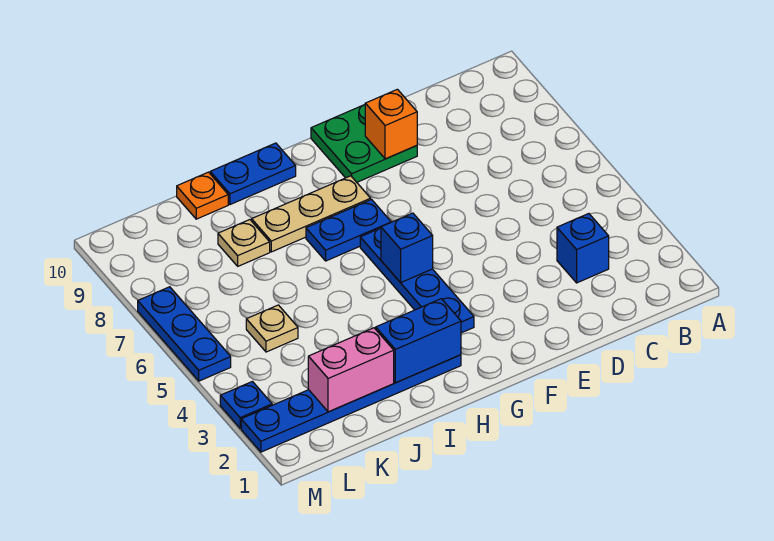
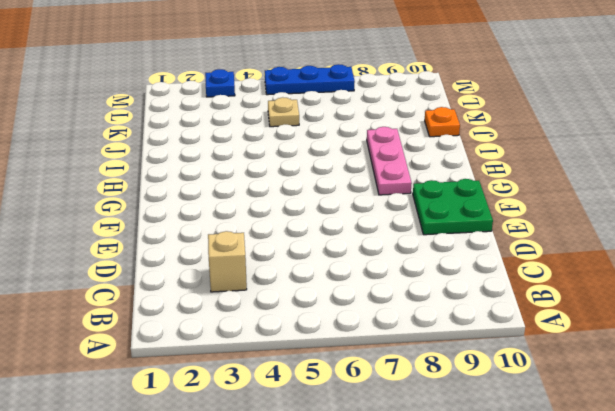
tan brick C3 level 1 -> blue brick C3 level 1
pink plate G8:I8 level 1 -> tan plate G8:I8 level 1
none -> blue plate G3:G6 level 1
none -> blue plate G7:H7 level 1
none -> blue plate H2:M2 level 1

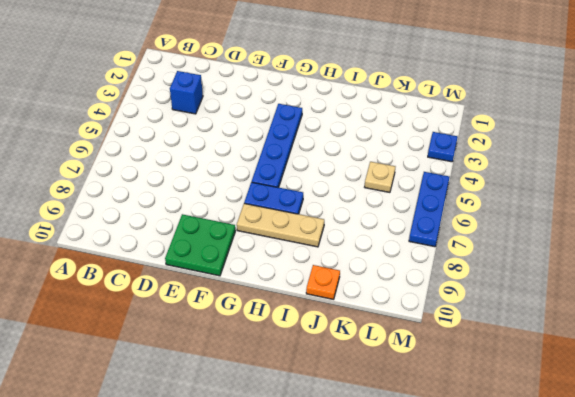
none -> blue plate H2:M2 level 1
none -> blue plate H10:I10 level 1
none -> tan plate J8 level 1

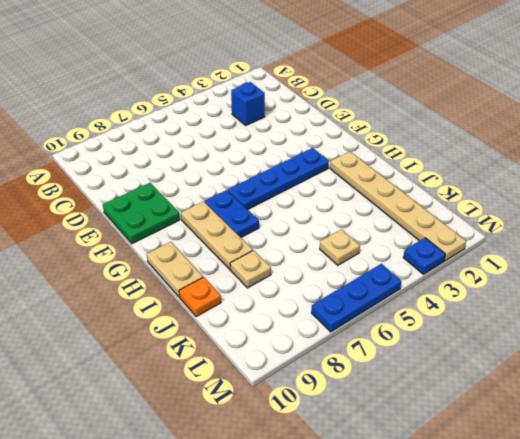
tan plate H2:M2 level 1 -> blue plate H2:M2 level 1
tan plate H10:I10 level 1 -> blue plate H10:I10 level 1
none -> orange brick E9 level 2
none -> blue brick G5 level 2
none -> blue brick H2:I2 level 2

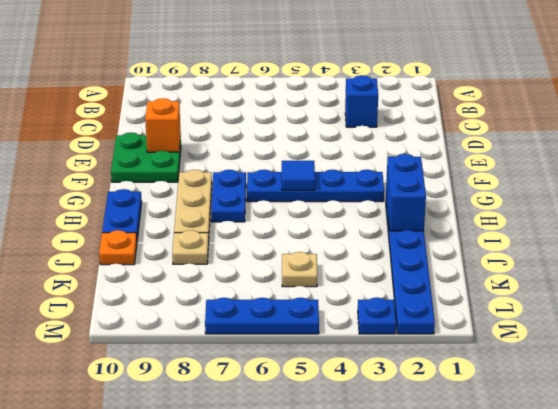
blue tile G5 level 2 -> blue brick G5 level 2
none -> pink brick J2:K2 level 2

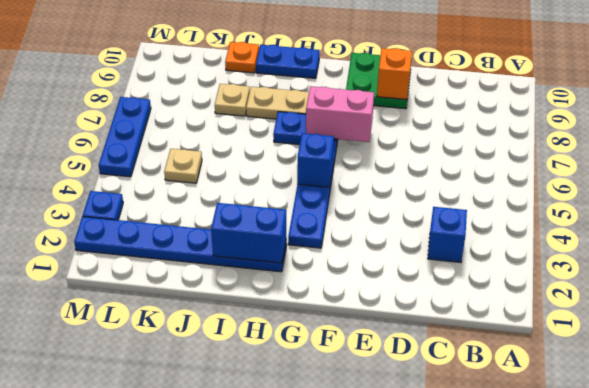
pink brick F7:G7 level 2 -> pink brick J2:K2 level 2

